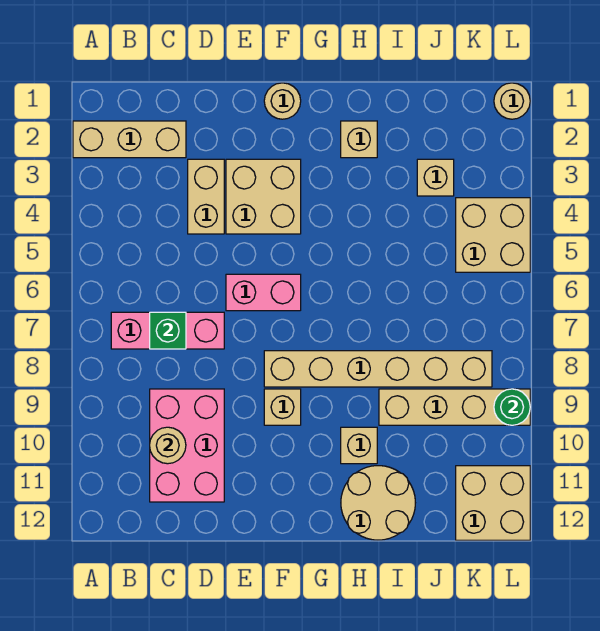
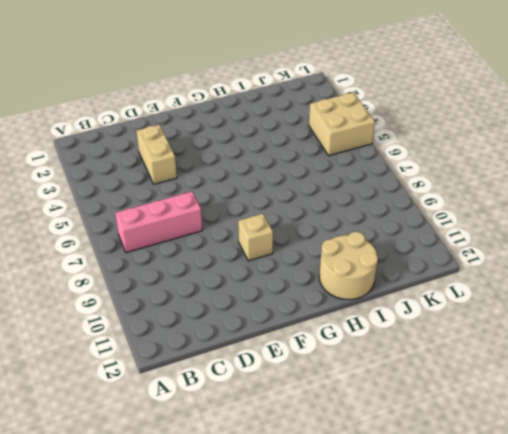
none -> tan brick A2:C2 level 1
none -> pink brick C9:D11 level 1
none -> tan brick E3:F4 level 1

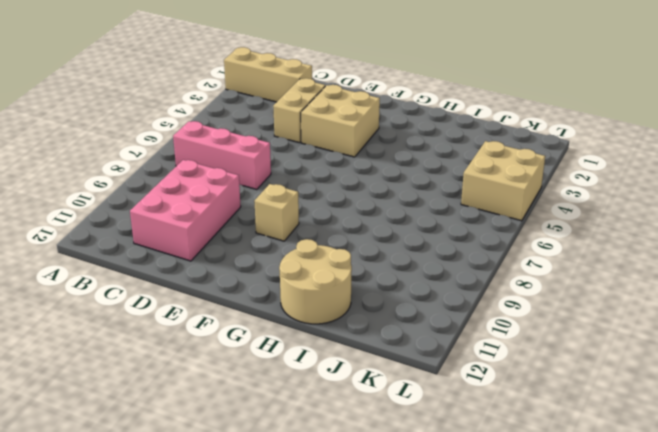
none -> pink brick E6:F6 level 1
none -> tan round brick F1 level 1
none -> tan brick F8:K8 level 1

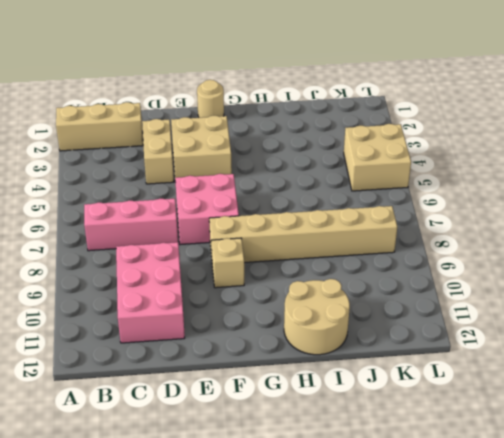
pink brick E6:F7 level 1 -> pink brick E6:F6 level 1
none -> tan brick H2 level 1
none -> tan brick H10 level 1
none -> tan brick I9:L9 level 1

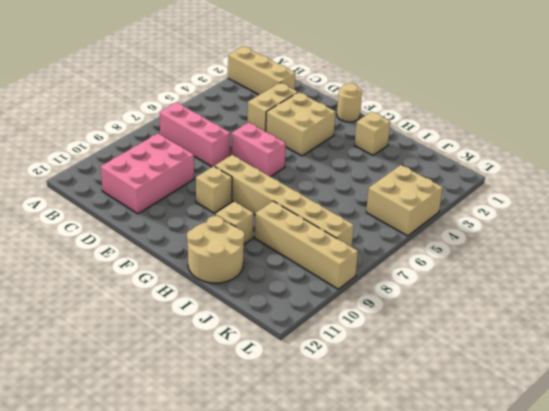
none -> tan brick J3 level 1
none -> tan brick K11:L12 level 1
none -> tan round brick L1 level 1

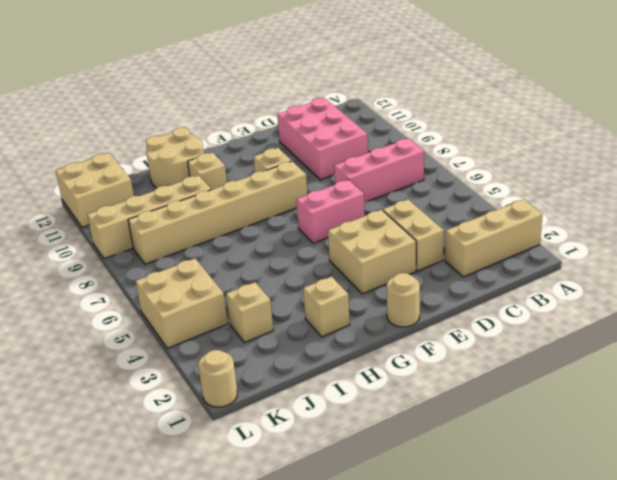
none -> green brick C7 level 2
none -> tan round brick C10 level 2
none -> green round brick L9 level 2

